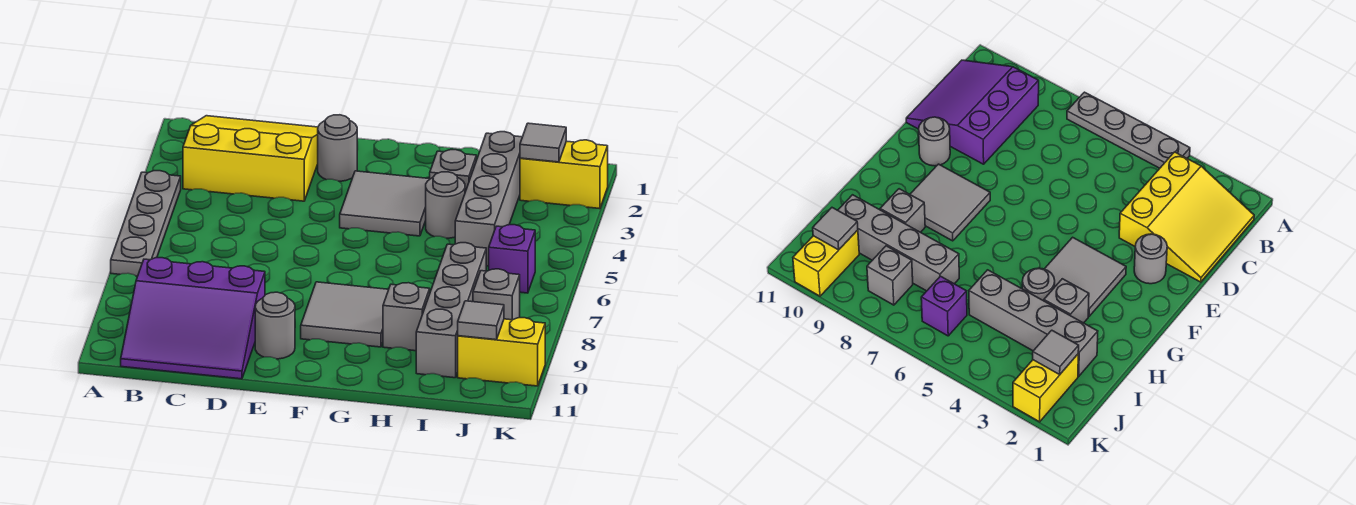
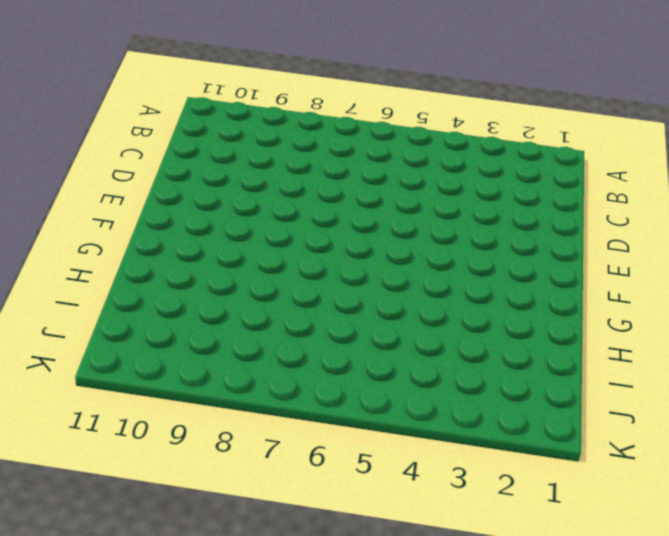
none -> grey plate A4:A7 level 1
none -> yellow slope B1:D3 level 1 top 3
none -> purple slope B9:D11 level 1 top 9

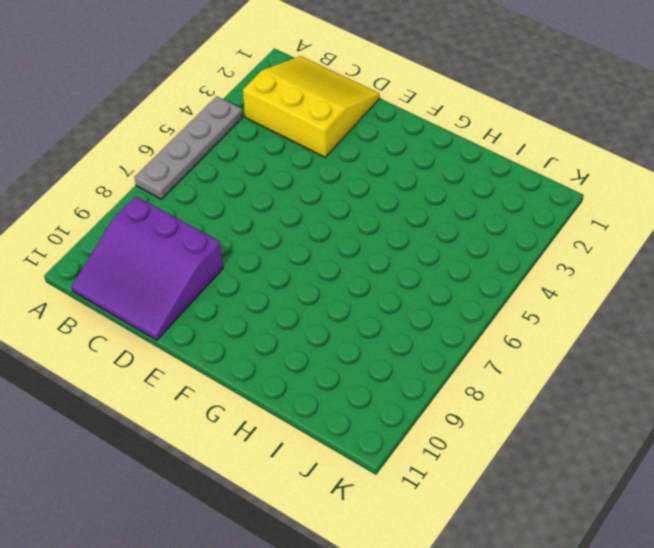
none -> grey round brick E2 level 1
none -> grey round brick E10 level 1
none -> grey tile F3:G4 level 1

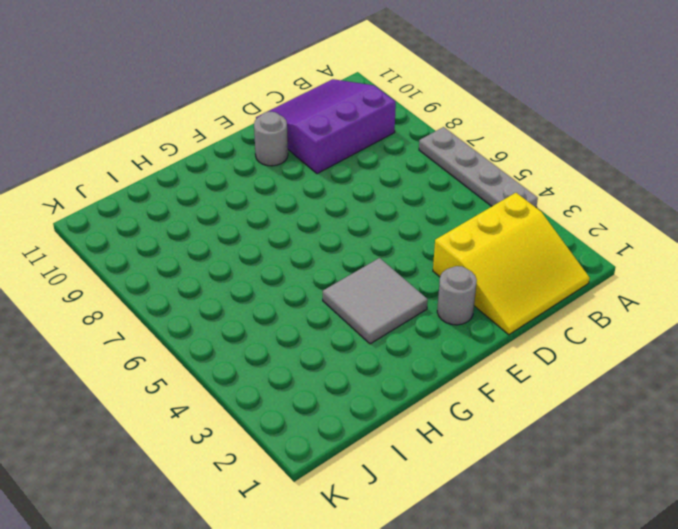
none -> grey tile F8:G9 level 1
none -> grey brick H3 level 1
none -> grey round brick H4 level 1

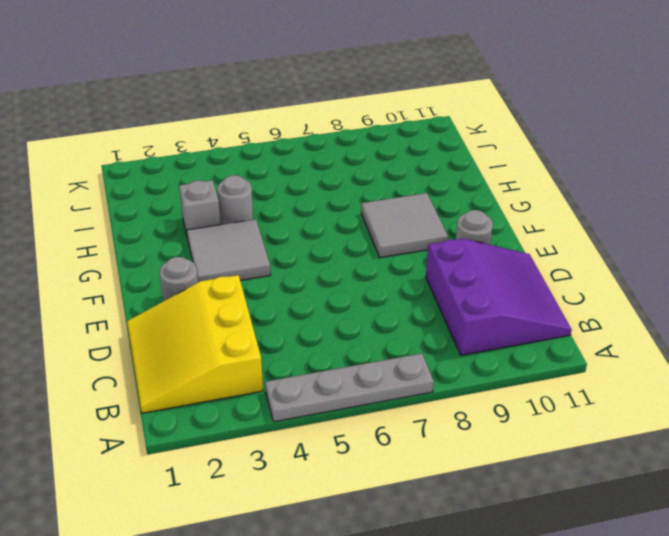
none -> grey brick H9 level 1
none -> grey brick I2:I5 level 1
none -> grey brick I7:I10 level 1

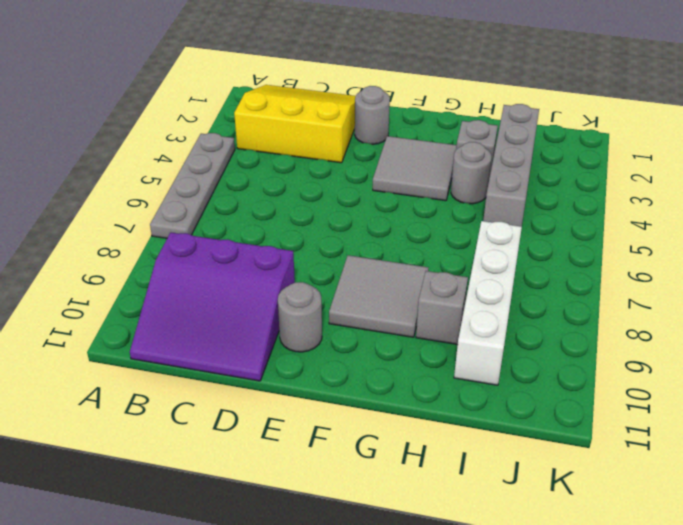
white brick I7:I10 level 1 -> grey brick I7:I10 level 1
none -> yellow brick J2:K2 level 1
none -> purple brick J6 level 1
none -> grey brick J8 level 1

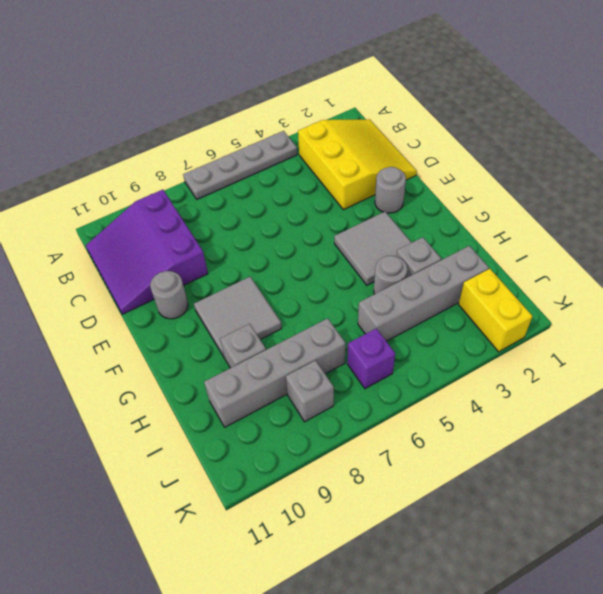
none -> yellow brick J10:K10 level 1
none -> grey tile J2 level 2
none -> grey tile J10 level 2

